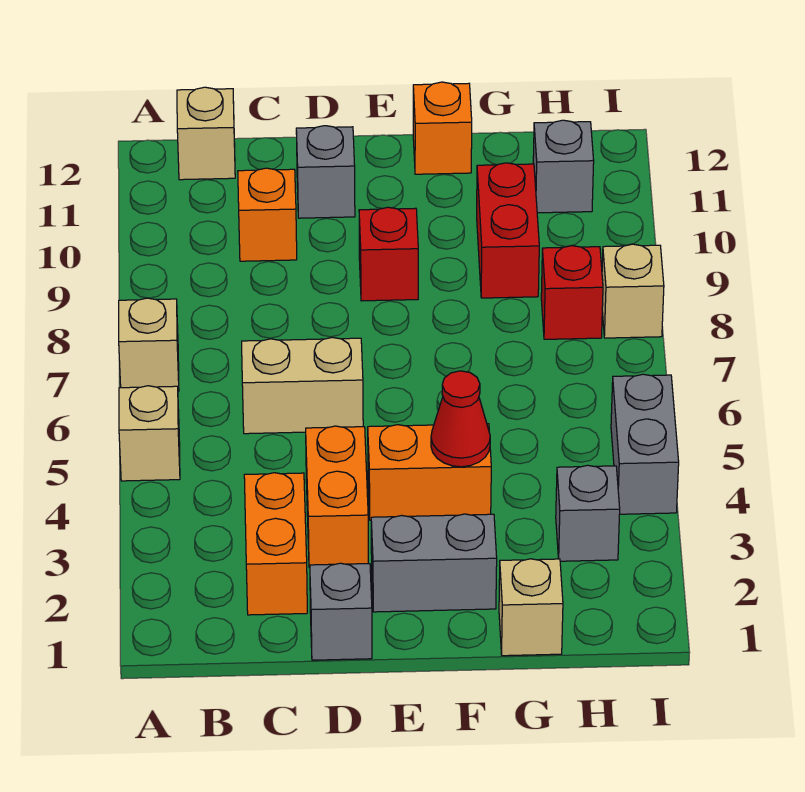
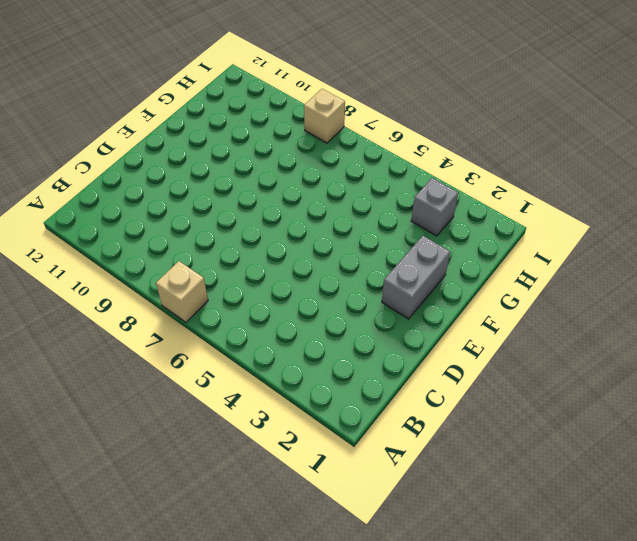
none -> tan brick A5 level 1
none -> tan brick B12 level 1
none -> orange brick C2:C3 level 1

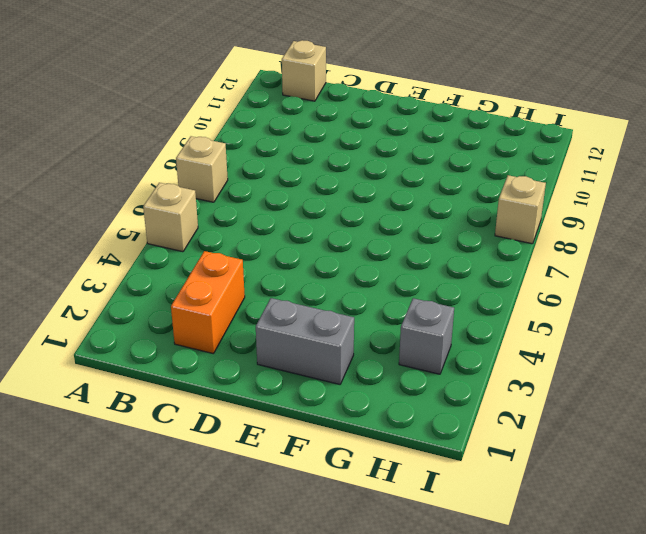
none -> tan brick C6:D6 level 1
none -> orange brick C10 level 1
none -> grey brick D1 level 1

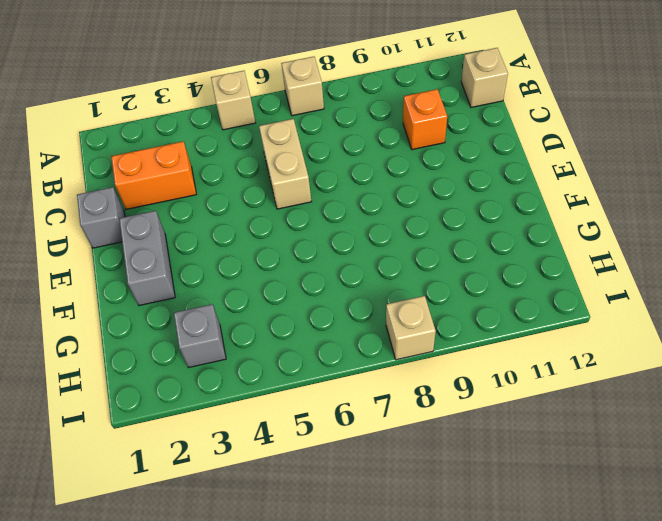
none -> orange brick D3:D4 level 1
none -> grey brick D11 level 1
none -> orange brick E4:F4 level 1

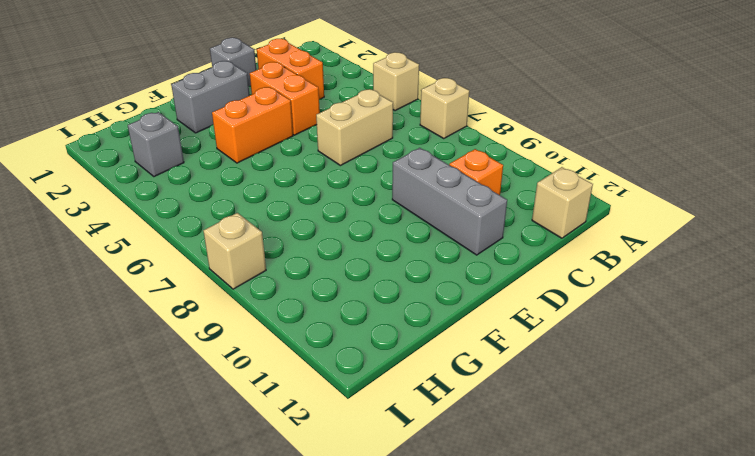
grey brick D9:D11 level 1 -> grey brick D11 level 1
none -> red brick E9 level 1
none -> orange brick F12 level 1
none -> tan brick G1 level 1

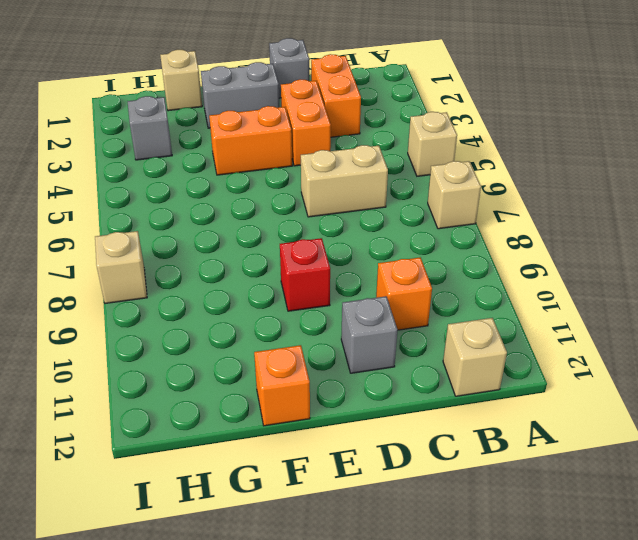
none -> red brick G9:G10 level 1
none -> red brick H8 level 1
none -> grey brick H11 level 1

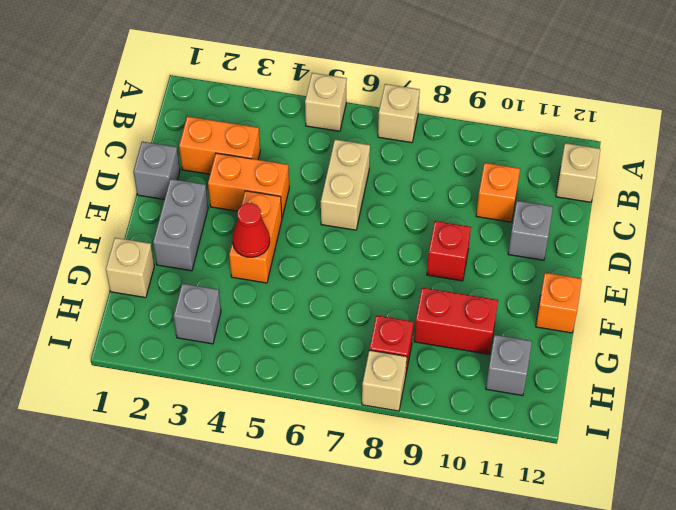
none -> grey brick I4:I5 level 1

